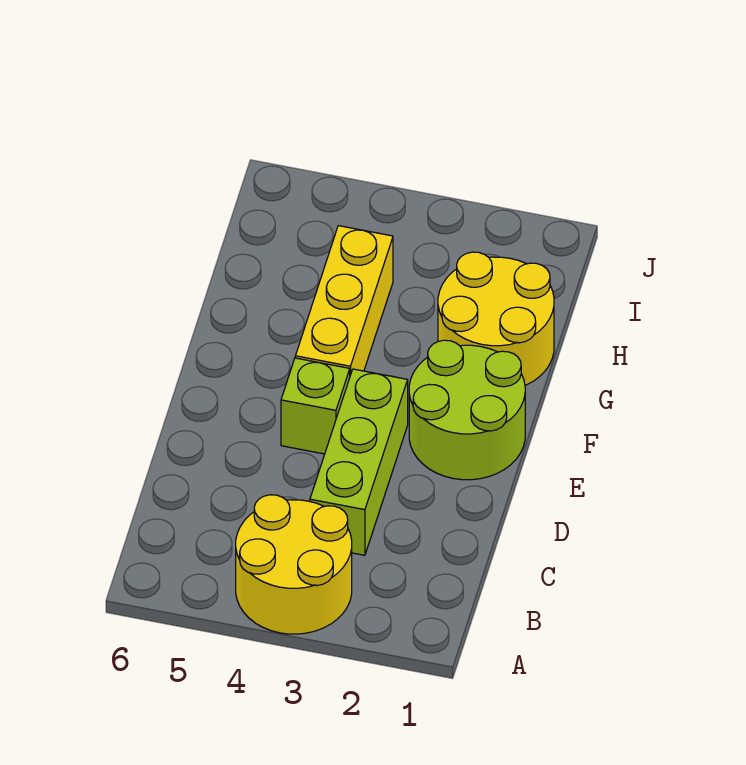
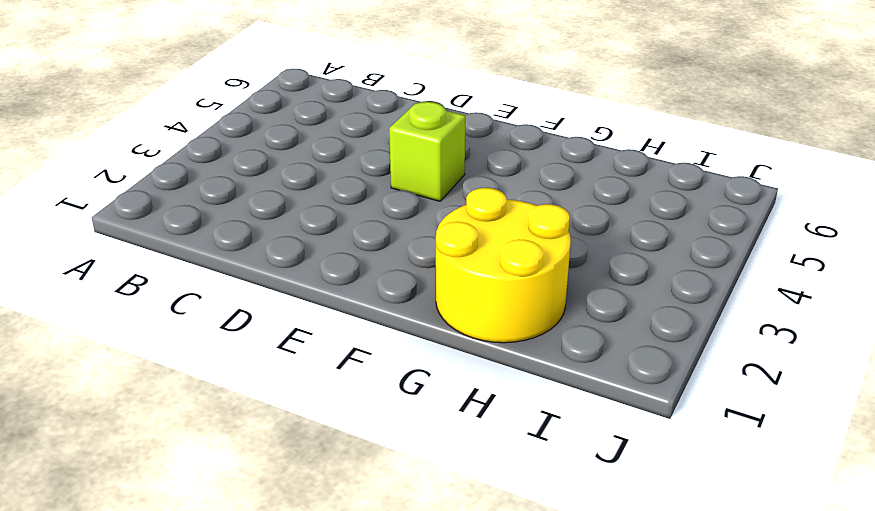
none -> yellow round brick A3:B4 level 1
none -> lime brick C3:E3 level 1

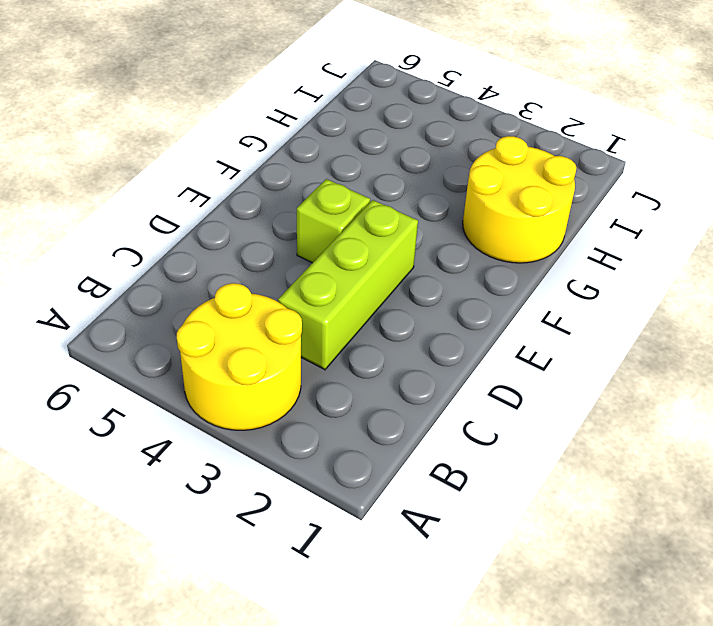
none -> lime round brick E1:F2 level 1
none -> yellow brick F4:H4 level 1

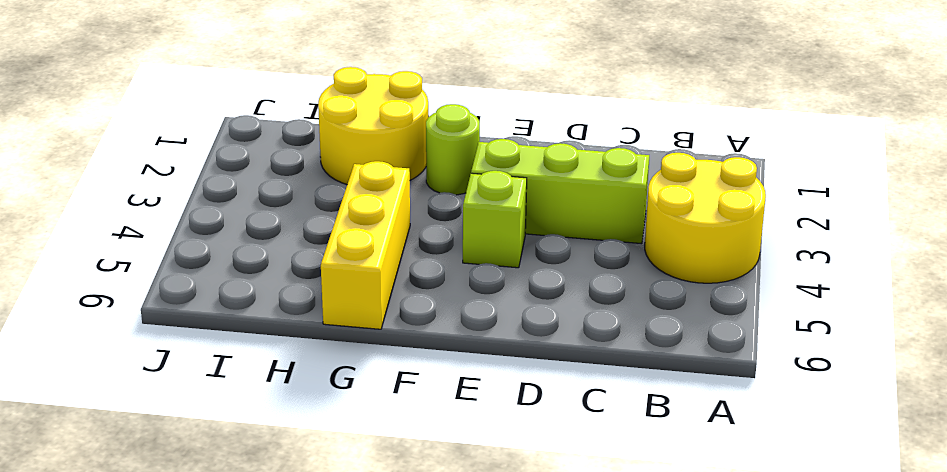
lime round brick F2 level 1 -> lime round brick E1:F2 level 1
yellow brick G4:G6 level 1 -> yellow brick F4:H4 level 1

